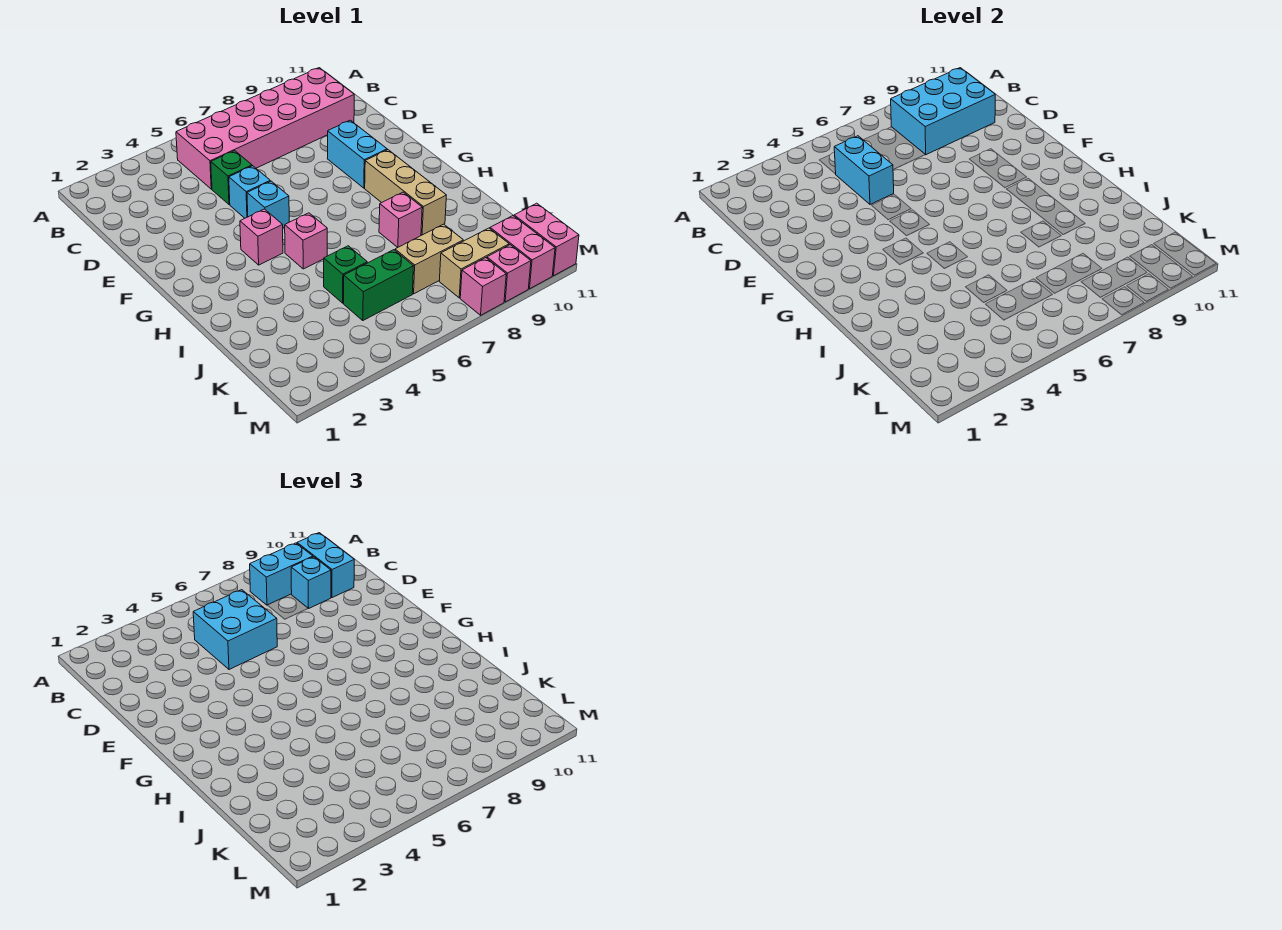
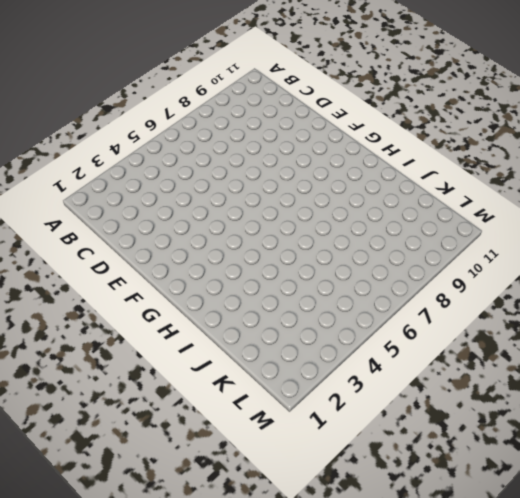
none -> pink brick B5:C10 level 1
none -> green brick D5 level 1
none -> cyan brick E5 level 1

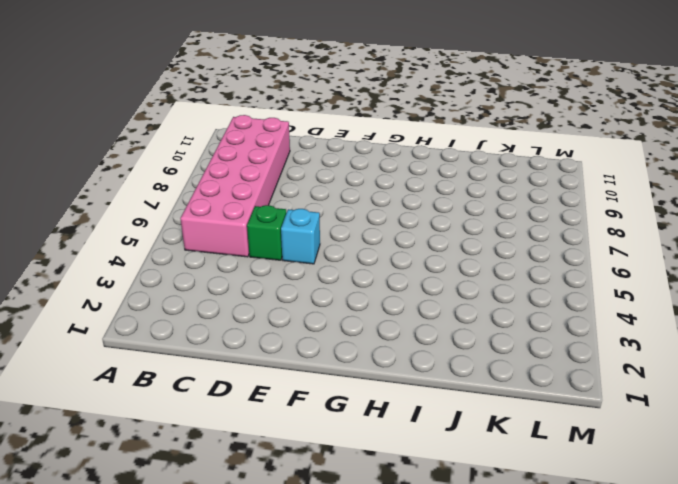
none -> cyan brick E9:F9 level 1
none -> cyan brick F5 level 1
none -> pink brick G4 level 1

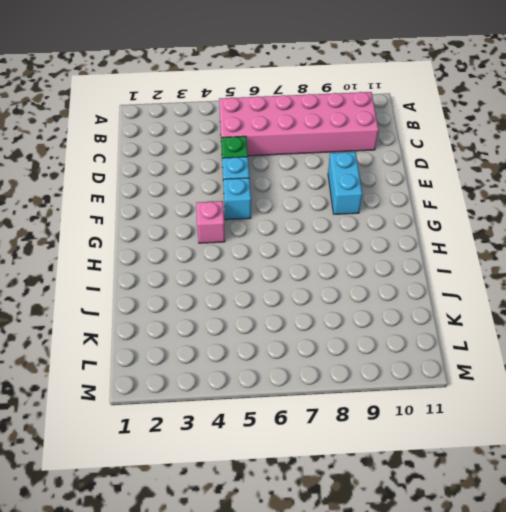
none -> tan brick G9:I9 level 1
none -> pink brick H5 level 1
none -> pink brick I8 level 1

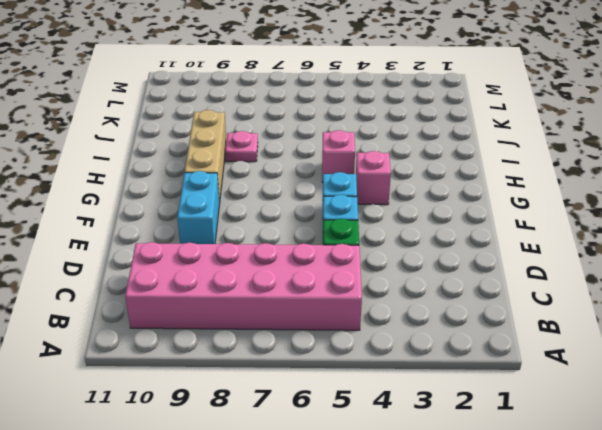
pink plate I8 level 1 -> pink brick I8 level 1
none -> green brick J5 level 1
none -> green brick K5:K6 level 1
none -> tan brick K7:K8 level 1

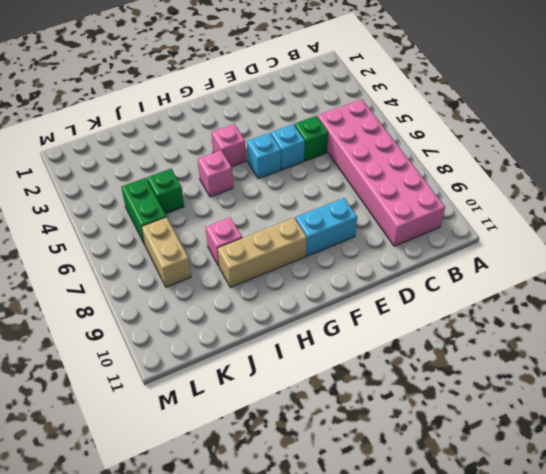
none -> tan brick L8:L9 level 1
none -> pink brick L10:M10 level 1
none -> pink brick L11:M11 level 1

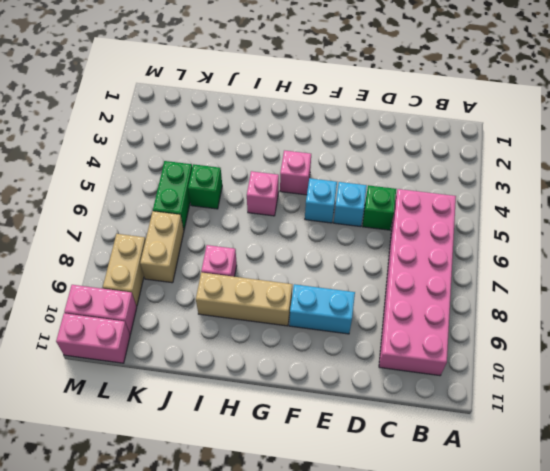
none -> pink brick M8 level 1
none -> pink brick M9 level 1
none -> cyan brick B8:C10 level 2

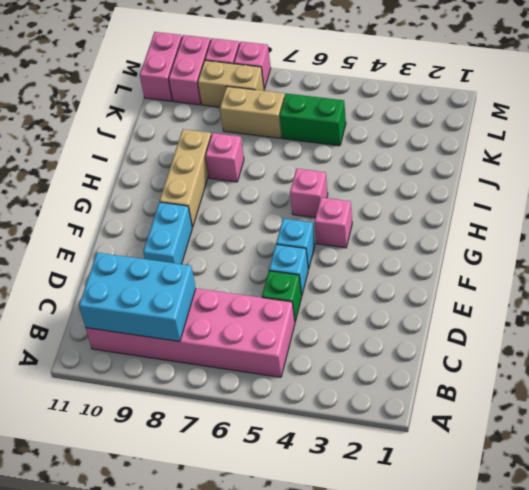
none -> green brick J5 level 1
none -> cyan brick C5:D5 level 2
none -> cyan brick B8:B9 level 3

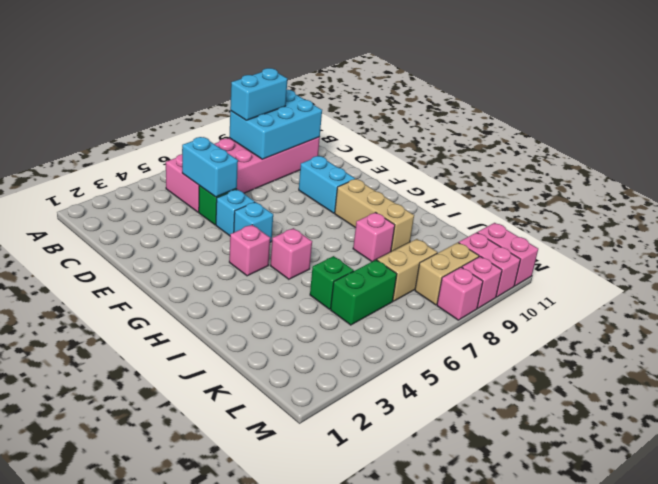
none -> cyan brick B10:C10 level 3
none -> cyan brick C5:D6 level 3
none -> cyan brick C9 level 3

